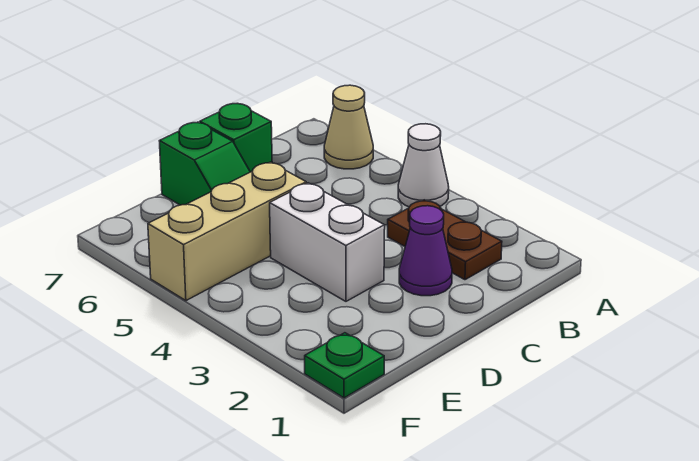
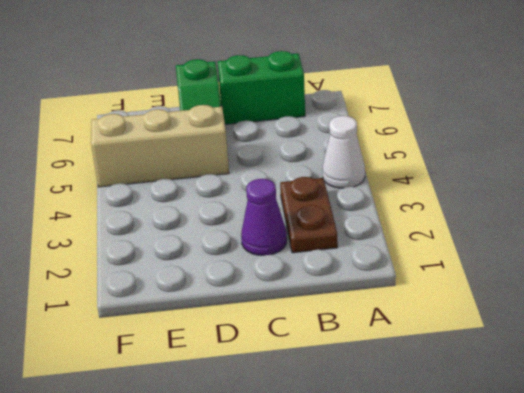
green brick B7:C7 level 1 -> green brick C7 level 1
none -> tan cone A6 level 1
none -> white brick D3:D4 level 1

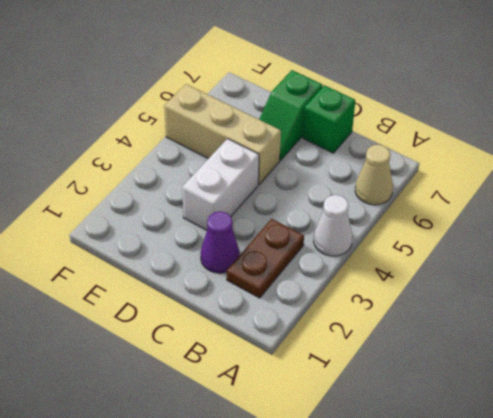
none -> green plate F1 level 1

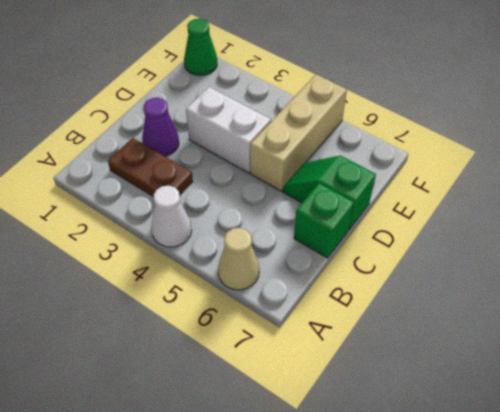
green cone F1 level 1 -> green plate F1 level 1

